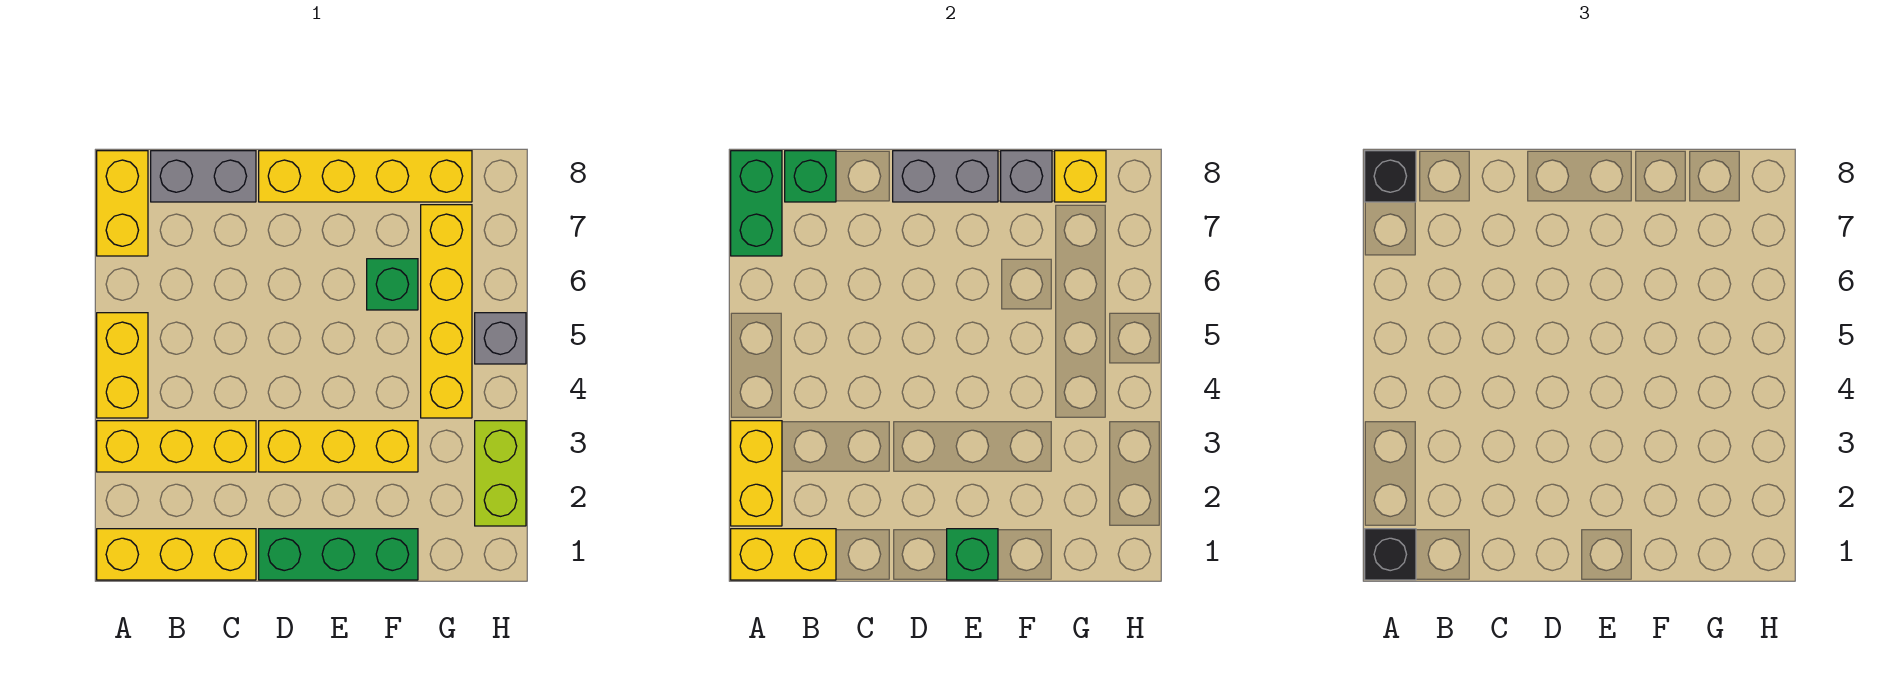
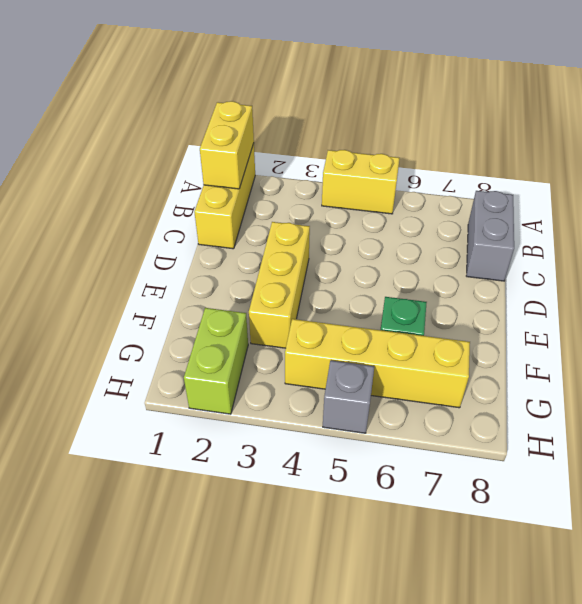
lime brick G2:H2 level 1 -> lime brick H2:H3 level 1
none -> yellow brick A3:C3 level 1
none -> yellow brick A7:A8 level 1
none -> green brick D1:F1 level 1

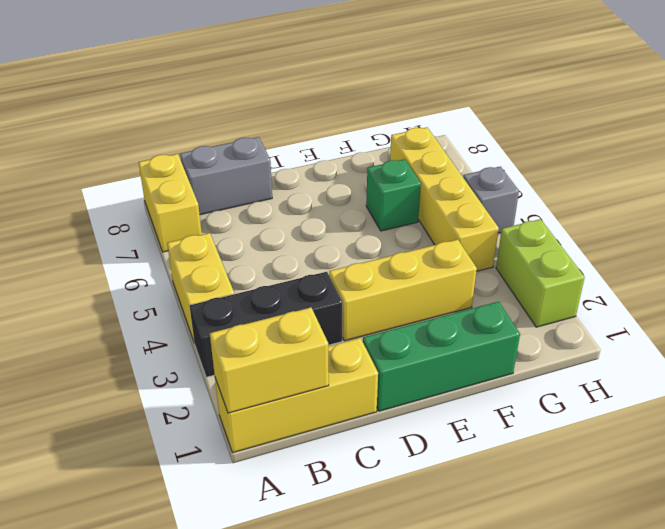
black brick A3:C3 level 1 -> yellow brick A3:C3 level 1
none -> yellow brick D8:G8 level 1
none -> yellow brick A2:A3 level 2
none -> green brick A7:A8 level 2

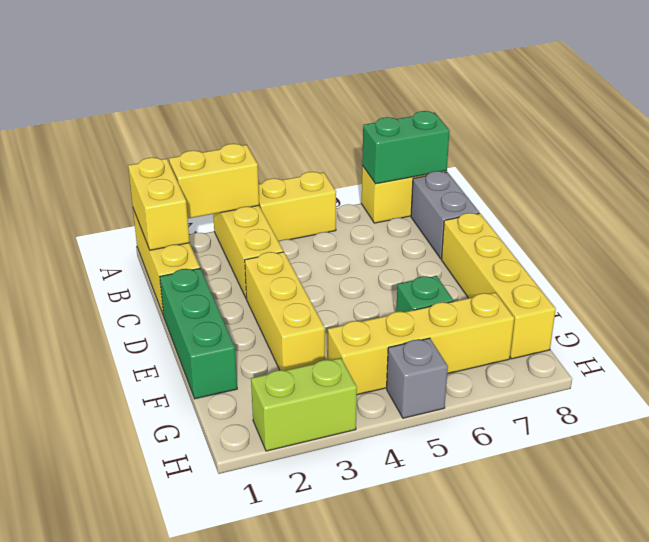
none -> green brick B8 level 2
none -> grey brick D8:E8 level 2
none -> green brick E1 level 2

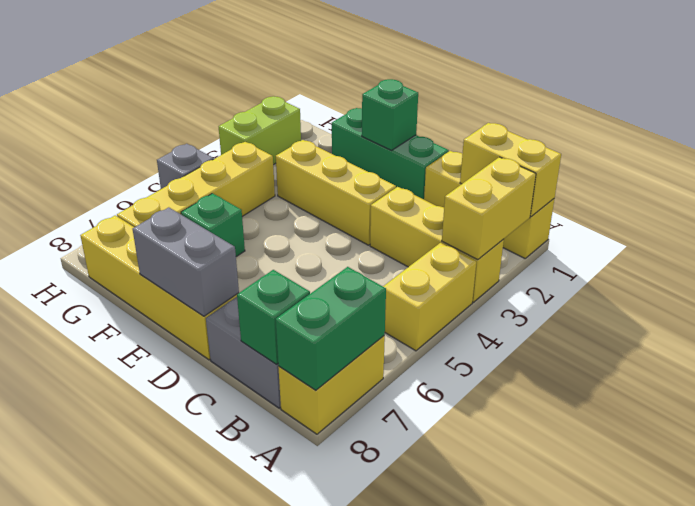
none -> grey brick F8 level 2
none -> yellow brick G8 level 2
none -> black brick A1 level 3

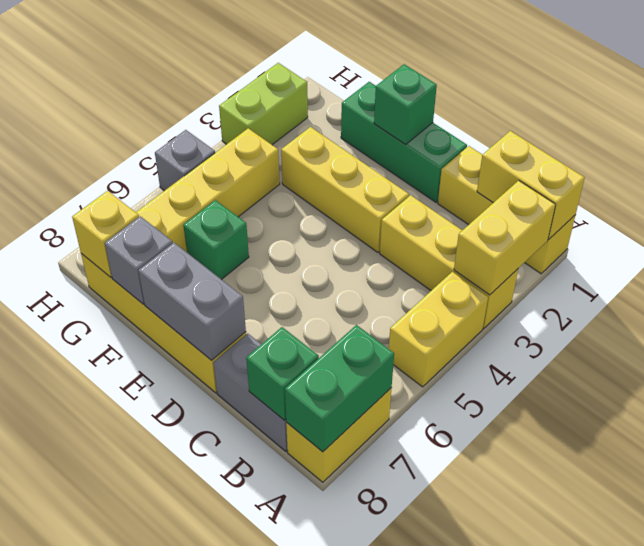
none -> black brick A1 level 3
none -> black brick A8 level 3

